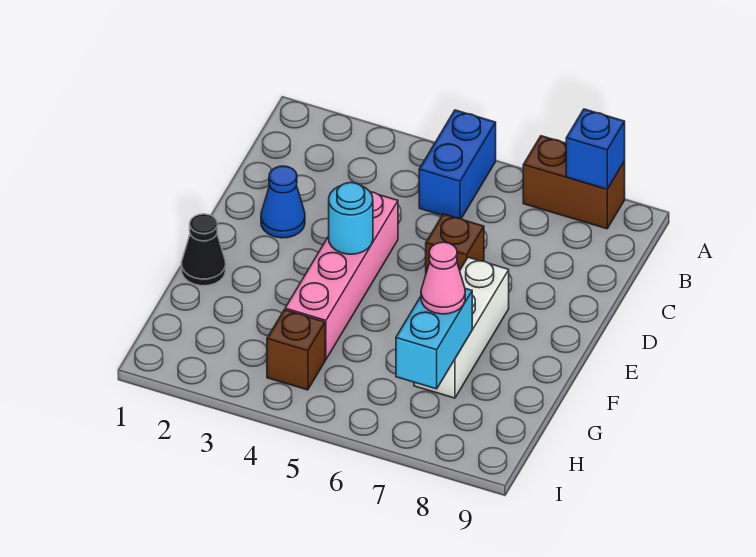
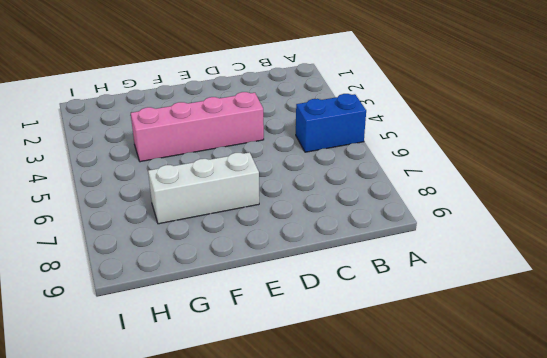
none -> brown brick A7:A8 level 1
none -> blue cone D2 level 1
none -> brown brick D6 level 1

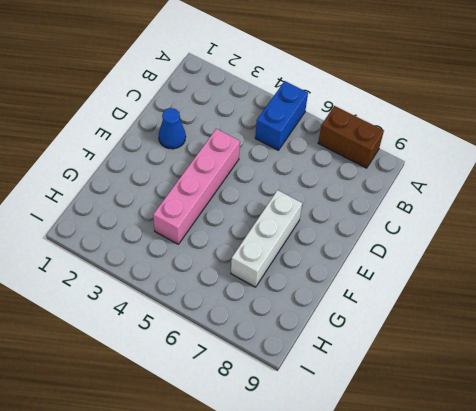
none -> brown brick D6 level 1
none -> black cone F1 level 1
none -> brown brick H4 level 1

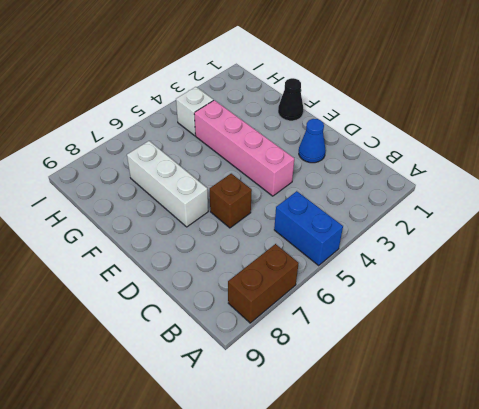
white brick H4 level 1 -> brown brick H4 level 1
none -> blue brick A8 level 2
none -> cyan round brick E4 level 2
none -> cyan brick G7:H7 level 2

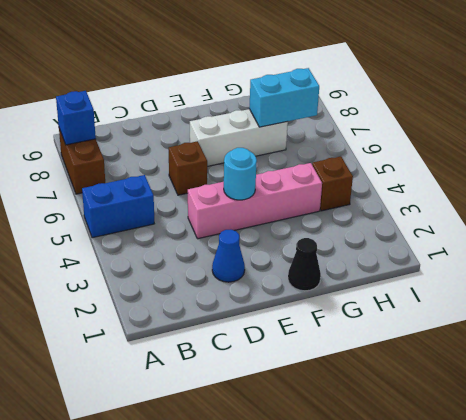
none -> pink cone G7 level 3

